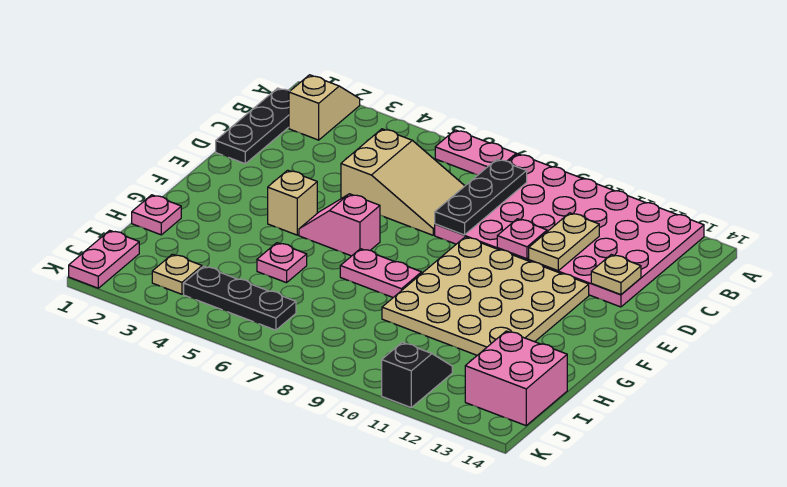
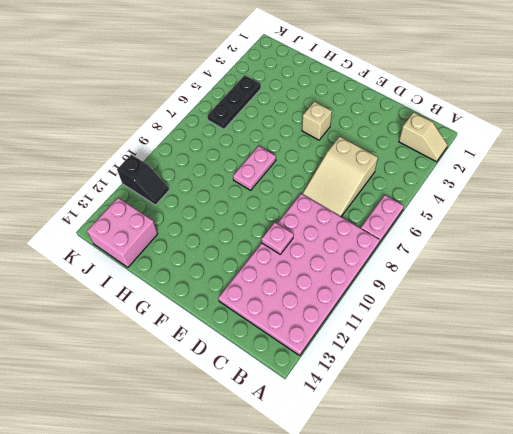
none -> black plate B1:D1 level 1
none -> tan plate E9:H12 level 1
none -> pink slope F5:F6 level 1 top 6

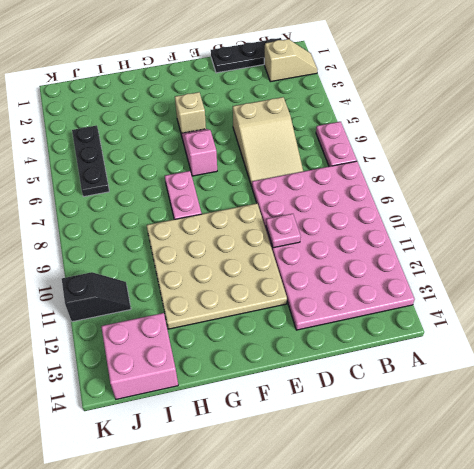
none -> pink plate H1 level 1
none -> pink plate H5 level 1
none -> pink plate J1:K1 level 1

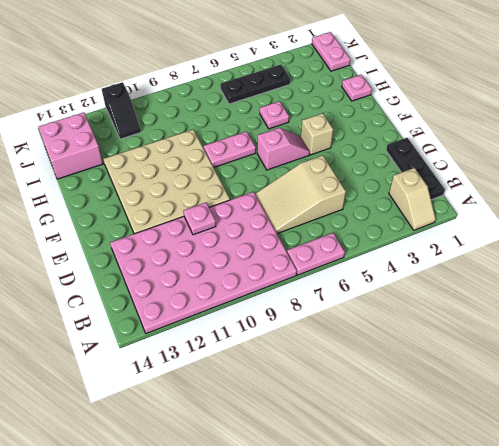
none -> tan plate J3 level 1
none -> black plate B8:D8 level 2
none -> tan plate C11:D11 level 2

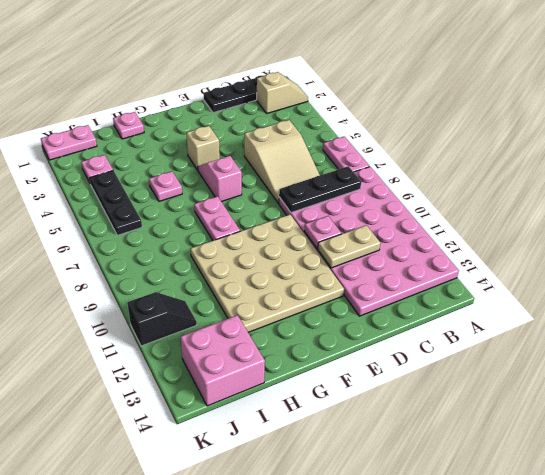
pink plate J3 level 1 -> tan plate J3 level 1
none -> tan plate D13 level 2

